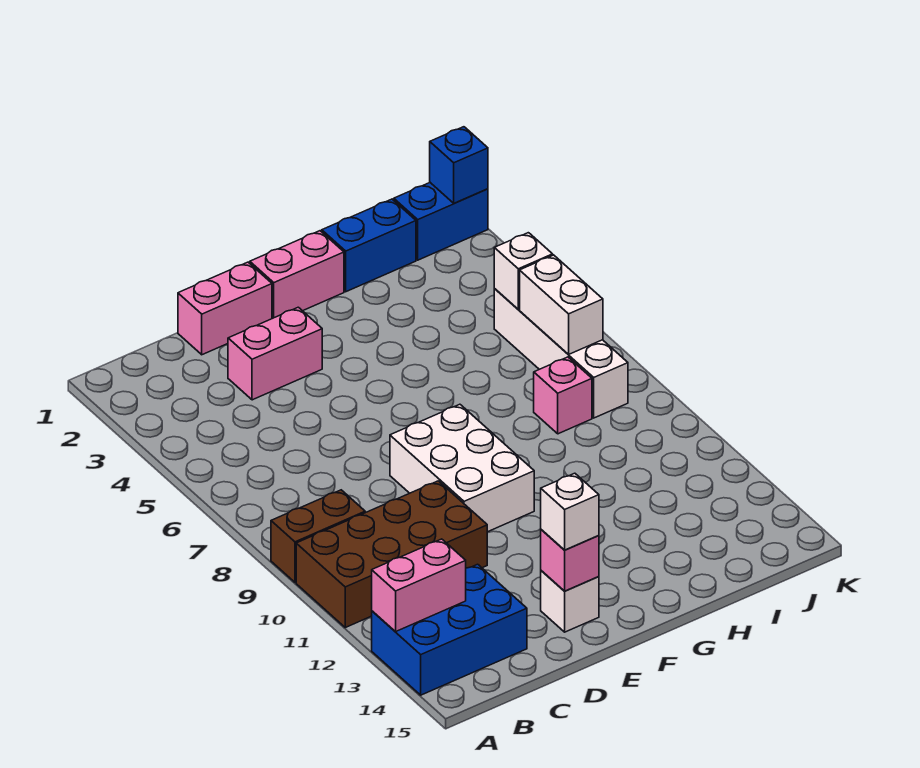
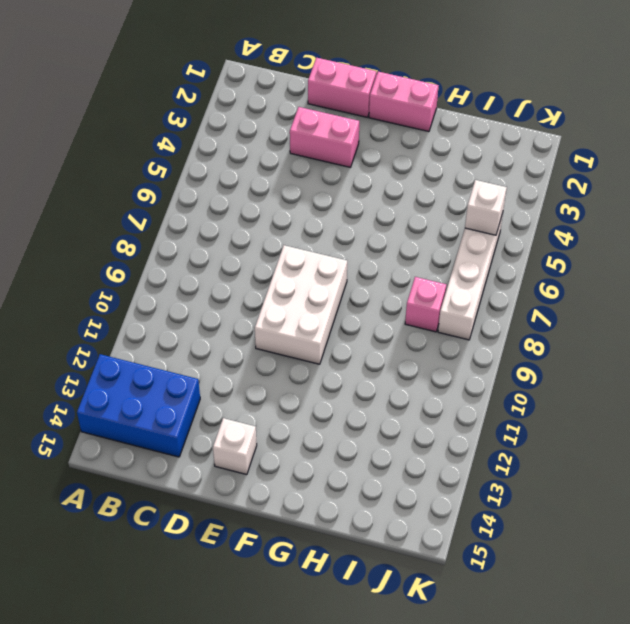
none -> brown brick A9:B9 level 1
none -> brown brick A10:D11 level 1
none -> blue brick H1:I1 level 1

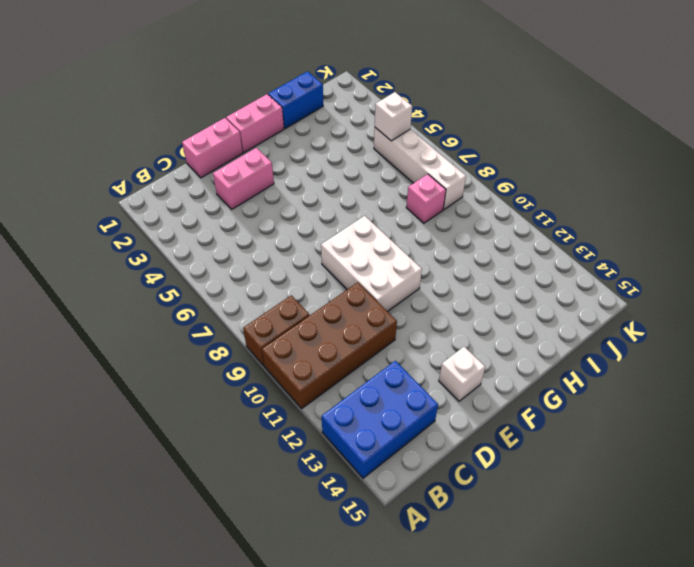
none -> blue brick J1:K1 level 1
none -> pink brick A13:B13 level 2
none -> pink brick E14 level 2

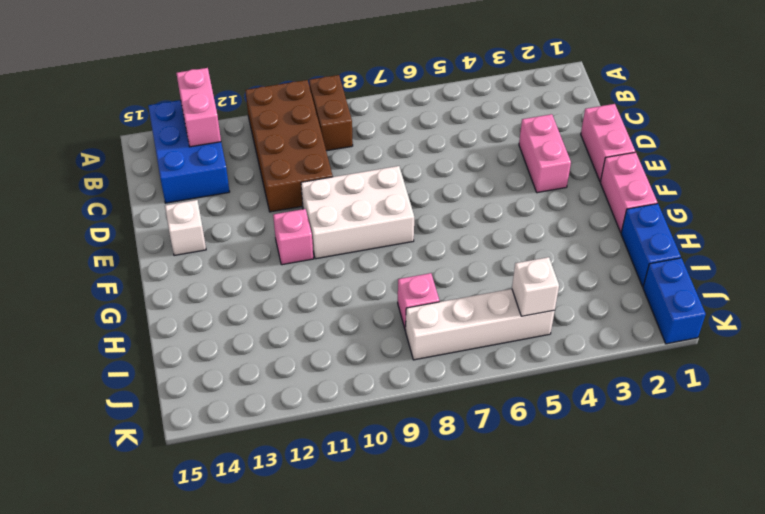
pink brick F11 level 1 -> pink brick E14 level 2
none -> white brick J6:J7 level 2
none -> blue brick K1 level 2
none -> white brick E14 level 3

